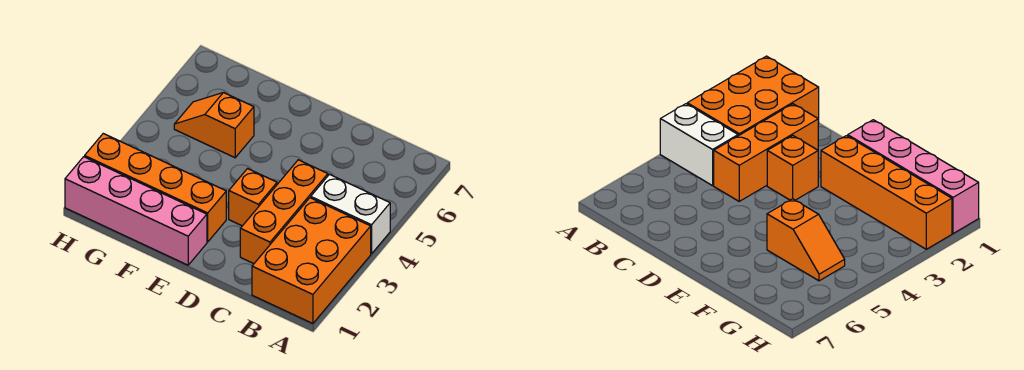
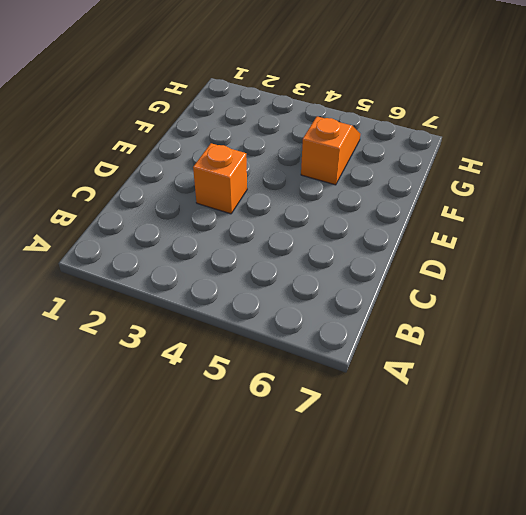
none -> orange brick A1:B3 level 1
none -> white brick A4:B4 level 1

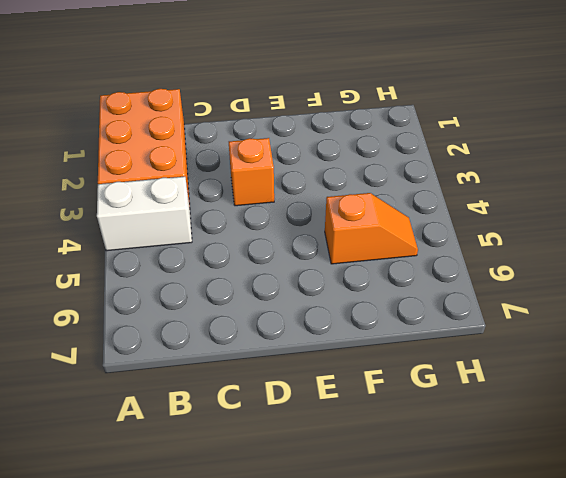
none -> orange brick C2:C4 level 1
none -> pink brick E1:H1 level 1

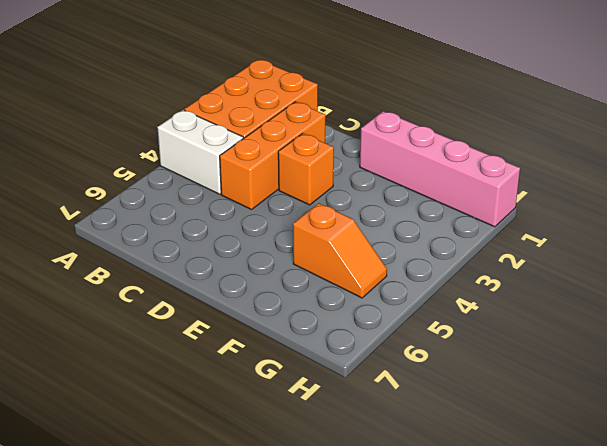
none -> orange brick E2:H2 level 1

